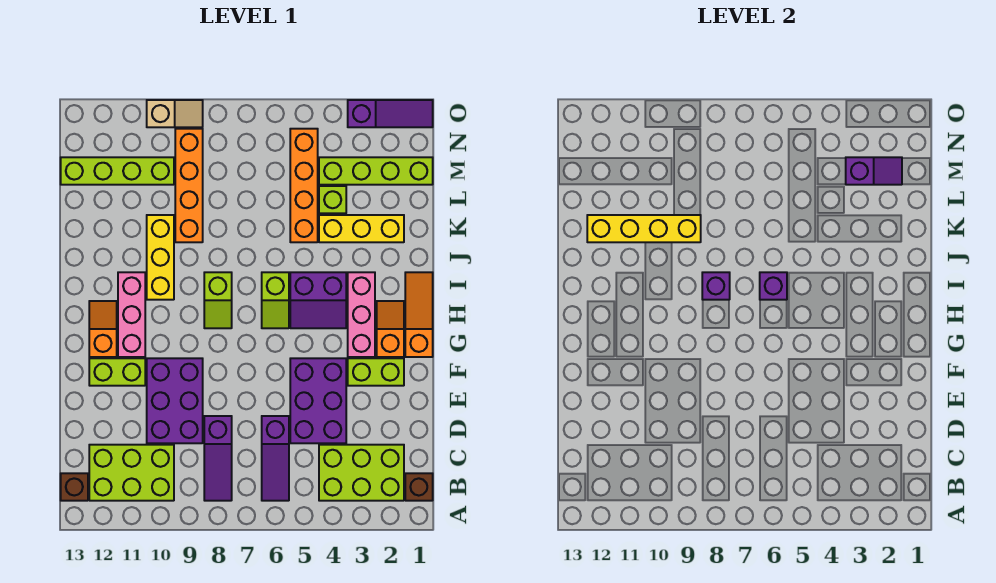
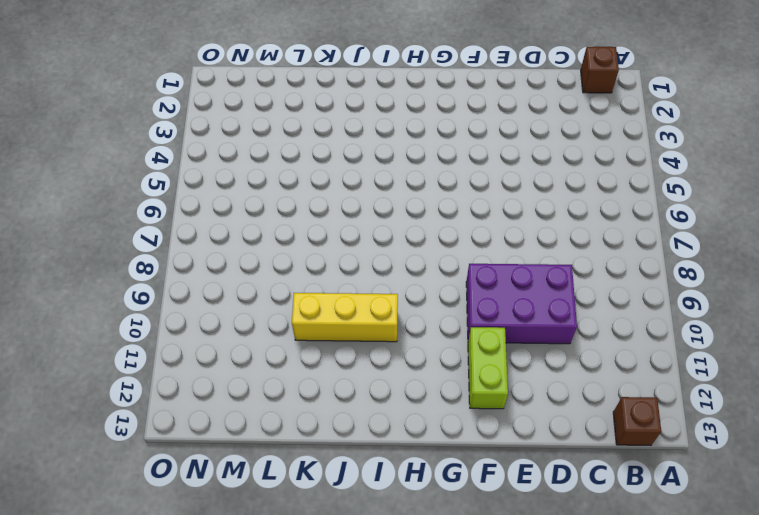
none -> lime brick B2:C4 level 1
none -> purple slope B6:D6 level 1 top D
none -> purple slope B8:D8 level 1 top D
none -> lime brick B10:C12 level 1

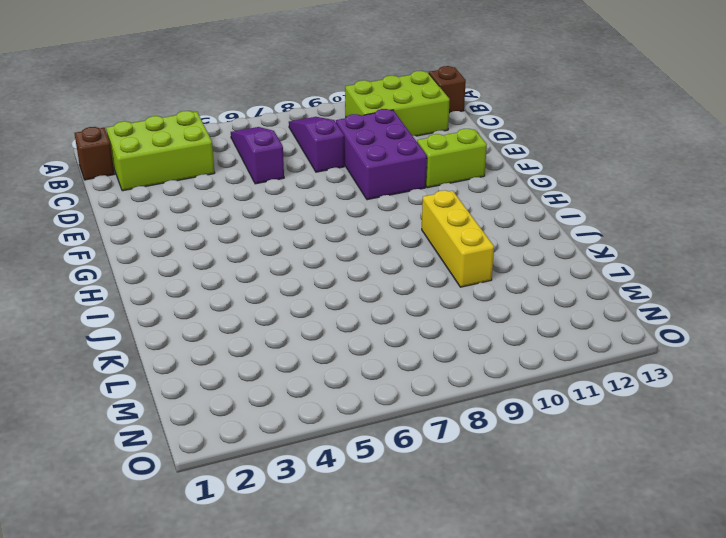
none -> purple brick D4:F5 level 1
none -> lime brick F2:F3 level 1
none -> orange slope G1:I1 level 1 top G
none -> orange slope G2:H2 level 1 top G

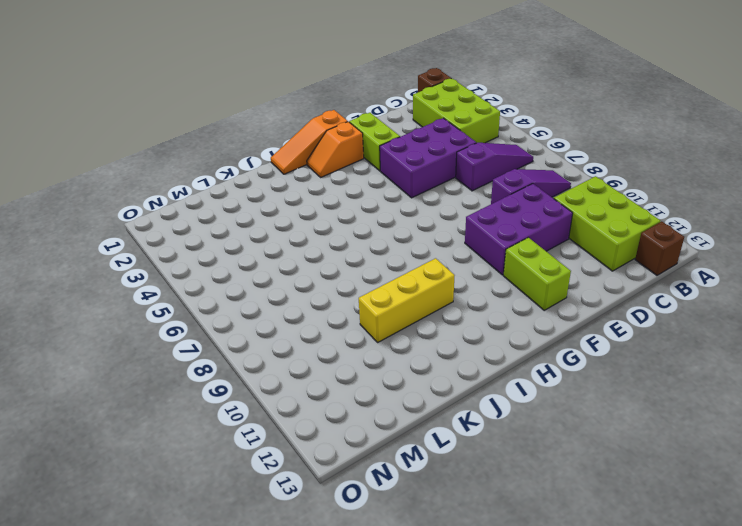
none -> pink brick G3:I3 level 1
none -> pink brick G11:I11 level 1
none -> orange slope G12:H12 level 1 top G
none -> purple slope H4:I5 level 1 top I

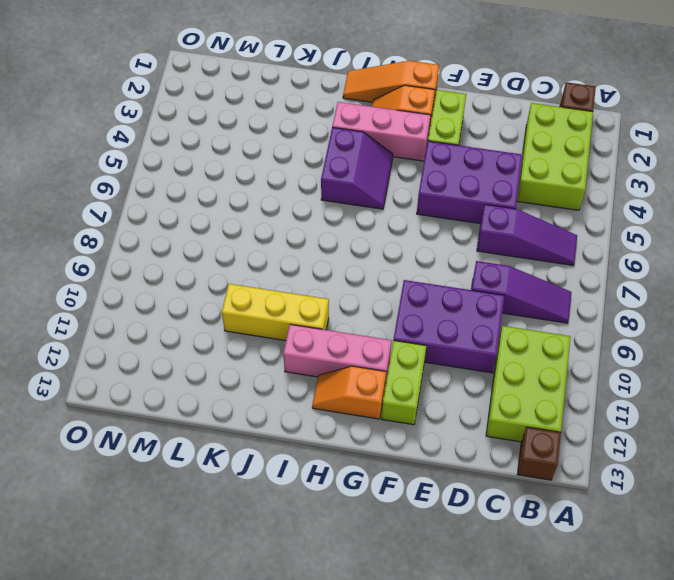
none -> lime slope H6:I6 level 1 top I
none -> lime slope H8:I8 level 1 top I
none -> yellow brick K2:K4 level 1
none -> orange brick K5:N5 level 1

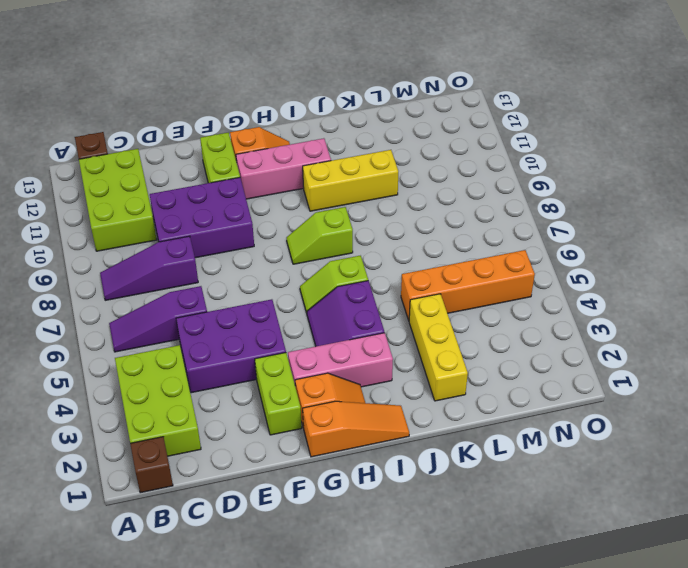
none -> orange brick K9:N9 level 1
none -> lime brick L4 level 1
none -> lime brick M1:M4 level 1
none -> lime brick M10:M13 level 1

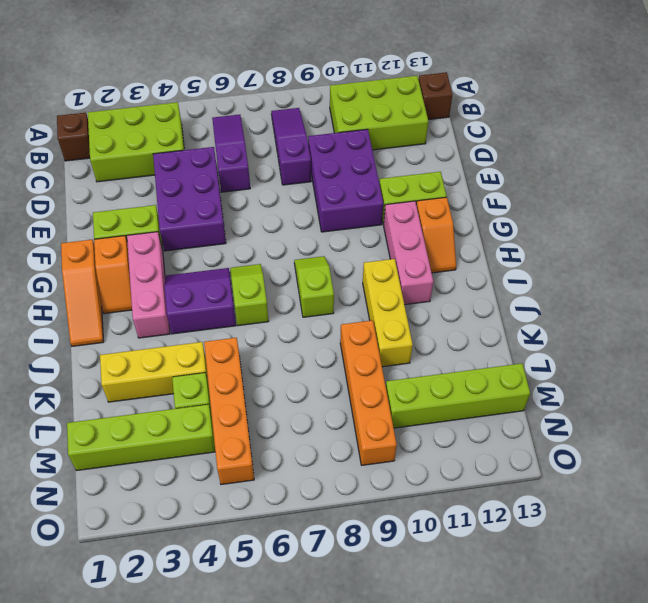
none -> purple slope O1:O3 level 1 top 3
none -> tan slope O9:O10 level 1 top 10
none -> purple brick I6 level 2
none -> purple brick I8 level 2

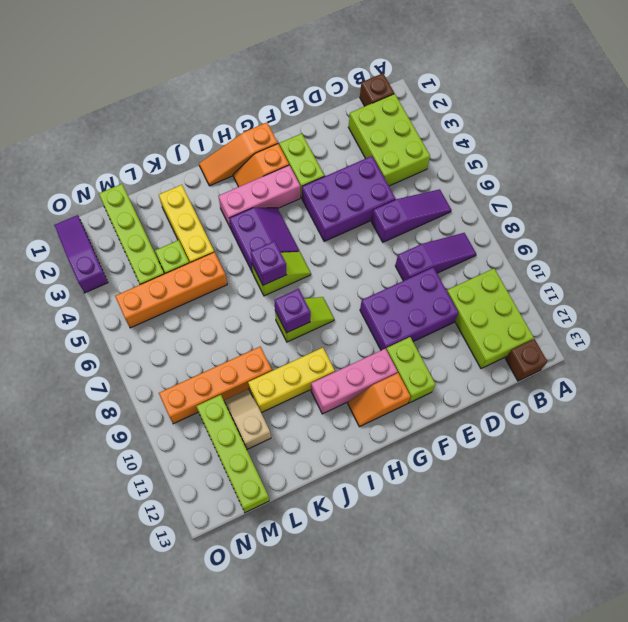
tan slope L10:L11 level 1 top 11 -> tan slope O9:O10 level 1 top 10
none -> yellow brick K9:K12 level 2
none -> purple slope M2:M3 level 2 top 3

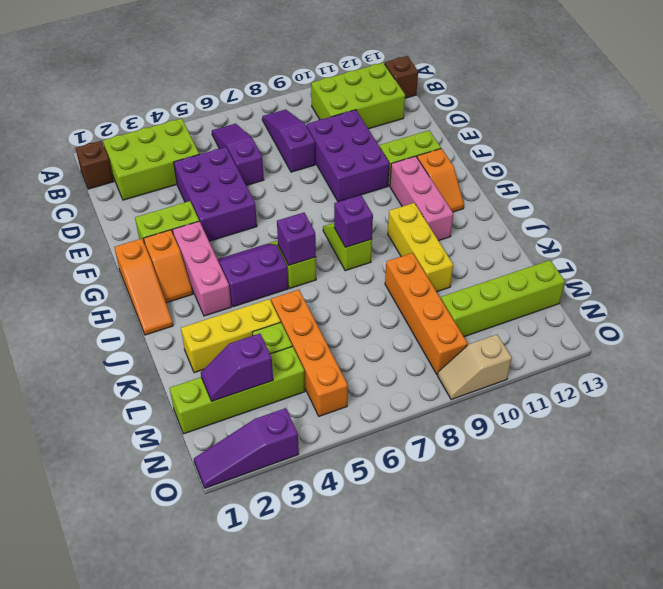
none -> yellow brick K9:K12 level 2

